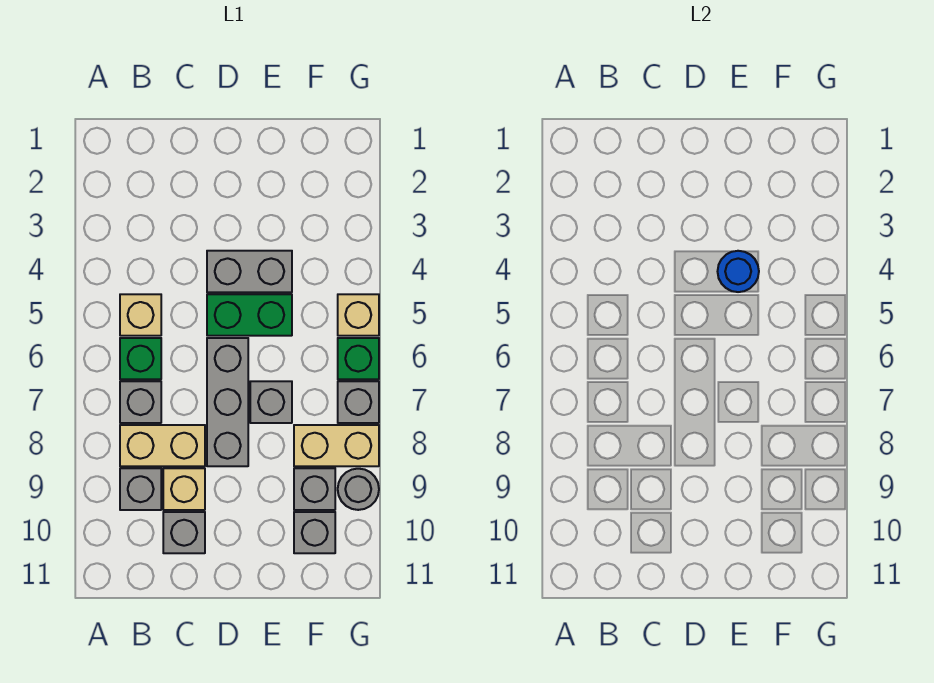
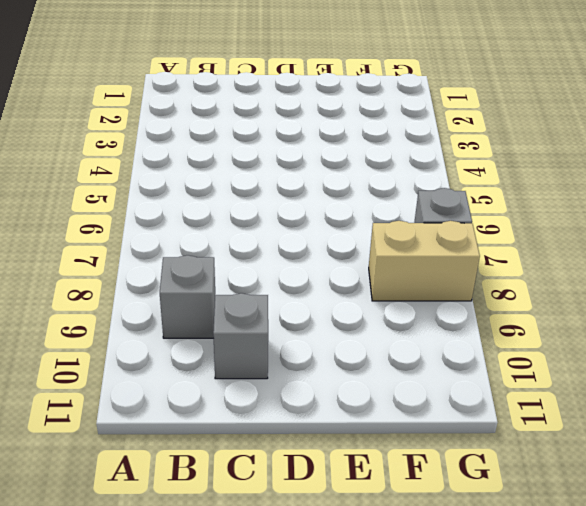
none -> tan brick B5 level 1
none -> green brick B6 level 1
none -> grey brick B7 level 1

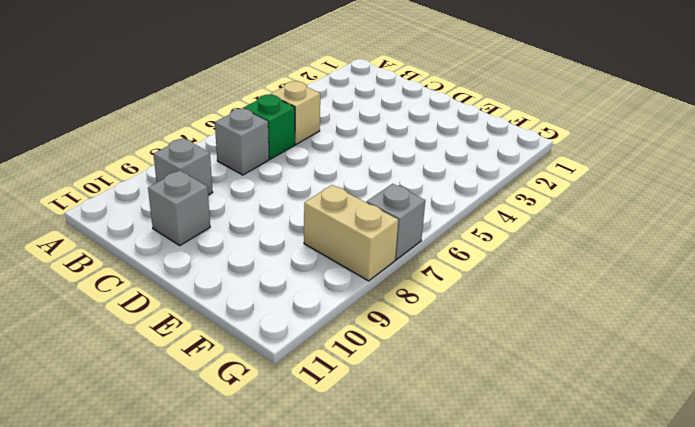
none -> tan brick B8:C8 level 1
none -> tan brick C9 level 1
none -> grey brick D4:E4 level 1

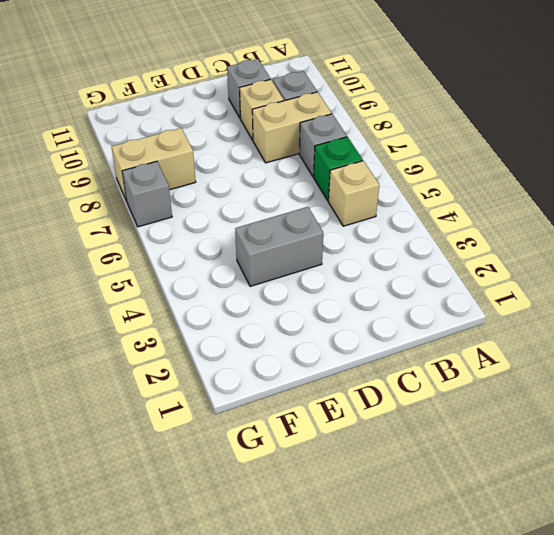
none -> green brick D5:E5 level 1
none -> grey brick D6:D8 level 1
none -> grey brick E7 level 1

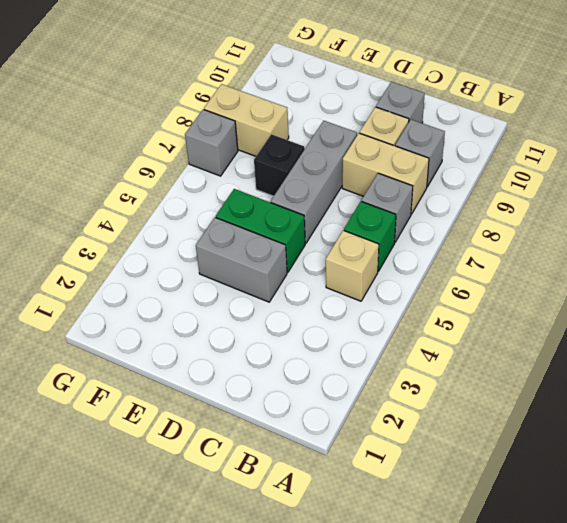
black brick E7 level 1 -> grey brick E7 level 1
none -> grey brick F9 level 1
none -> grey brick F10 level 1
none -> tan brick G5 level 1

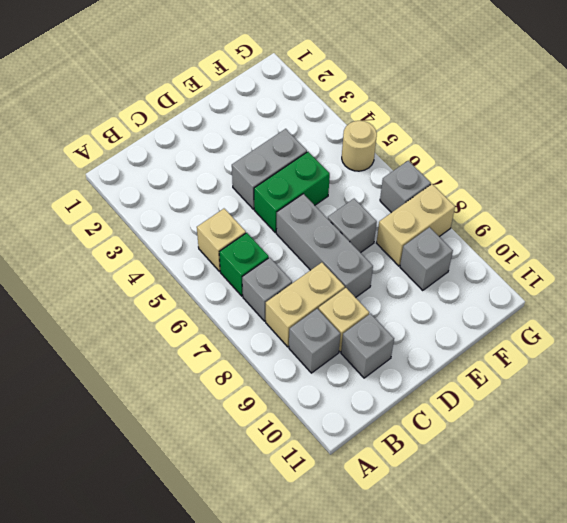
tan round brick G5 level 1 -> tan brick G5 level 1
none -> grey brick F10 level 1
none -> green brick G6 level 1
none -> grey round brick G9 level 1

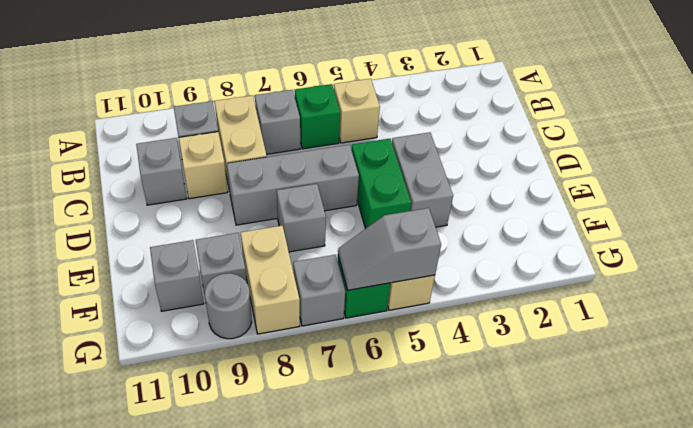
grey slope G5:G6 level 2 top 5 -> none
none -> blue round brick E4 level 2

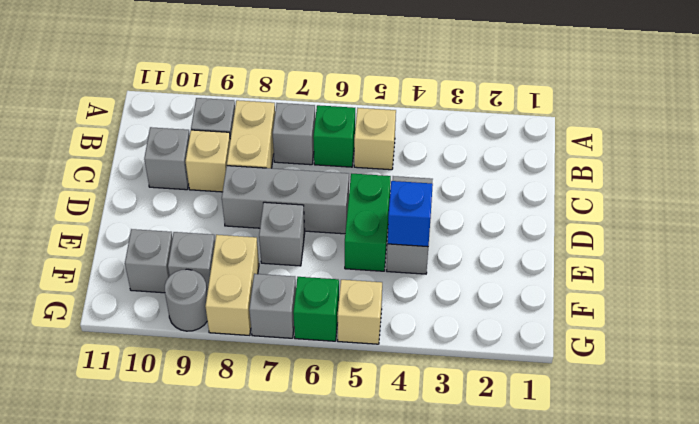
blue brick E4 level 2 -> blue round brick E4 level 2

